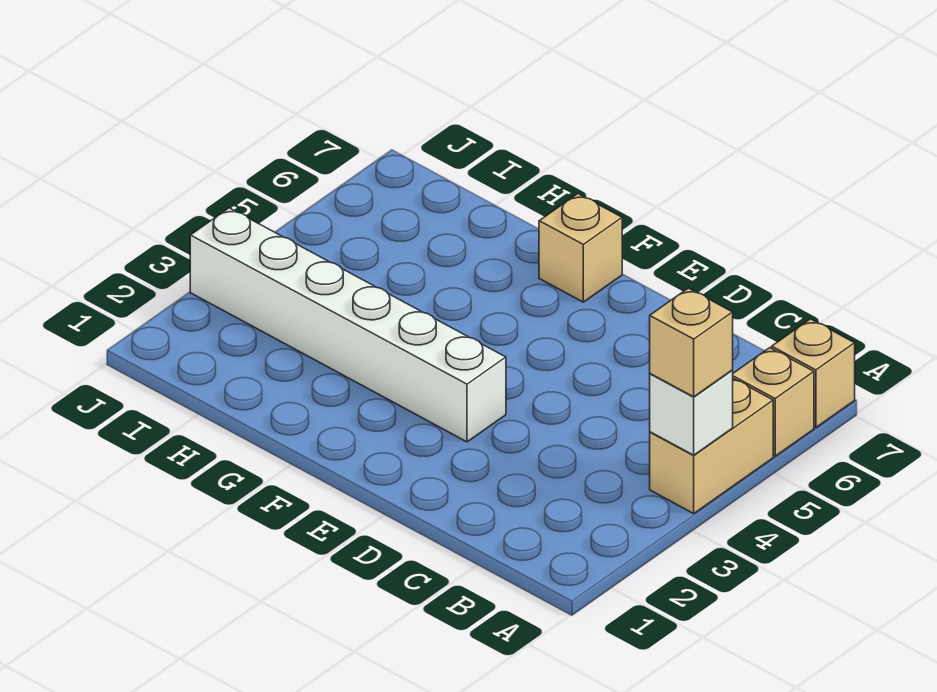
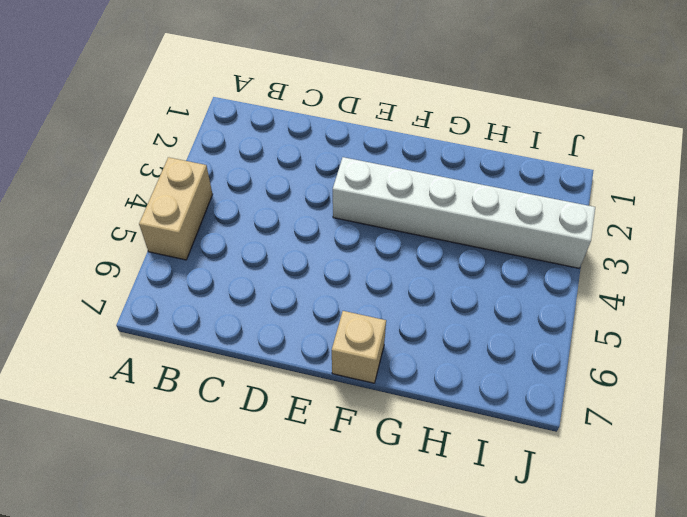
none -> tan brick A6 level 1
none -> tan brick A7 level 1

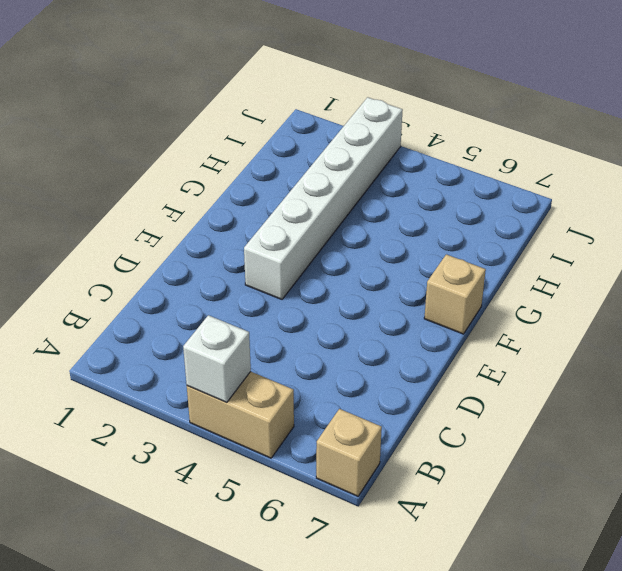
none -> tan brick A6 level 1
none -> tan brick A4 level 3

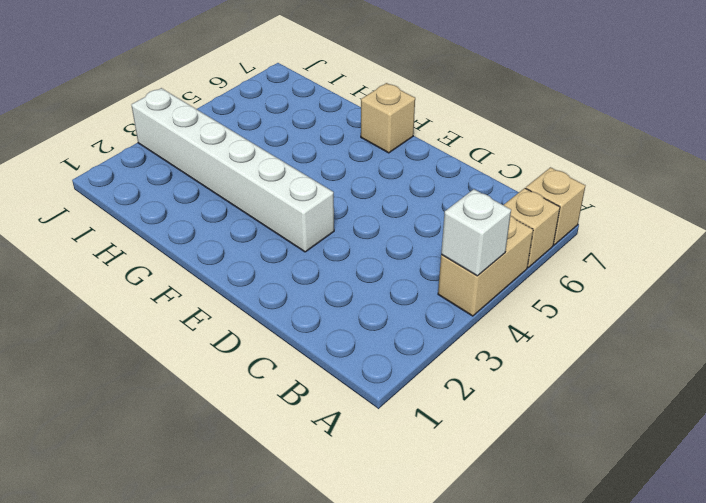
none -> tan brick A4 level 3

